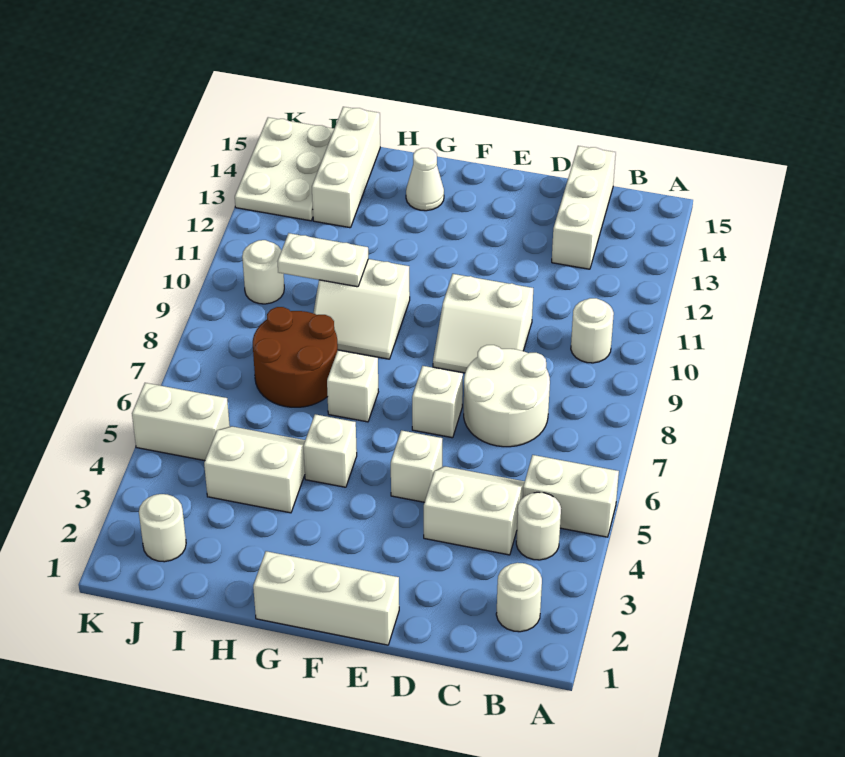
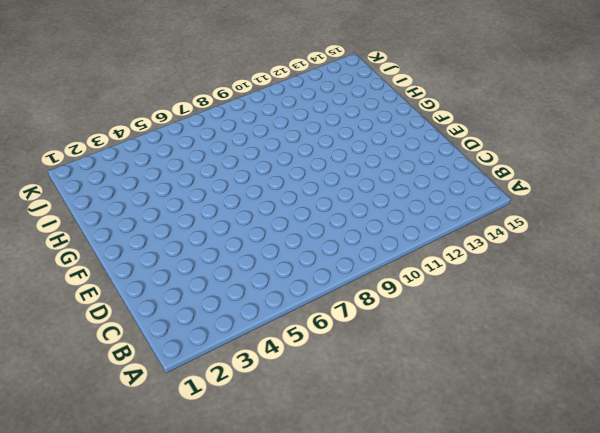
none -> white brick A5:B5 level 1
none -> white round brick B2 level 1
none -> white round brick B4 level 1

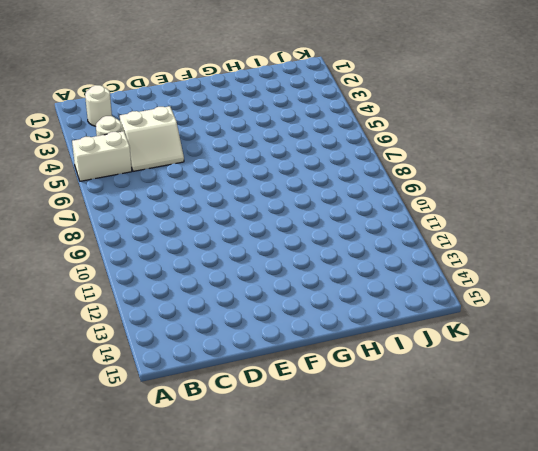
none -> white round brick B10 level 1
none -> white round brick C7:D8 level 1
none -> white brick C13:C15 level 1

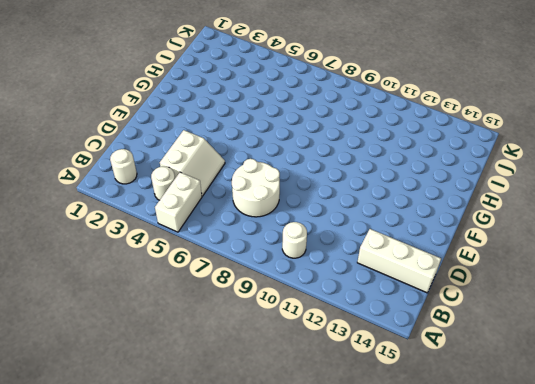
none -> white slope D9:E10 level 1 top 10
none -> white brick E1:G1 level 1
none -> white brick E5 level 1

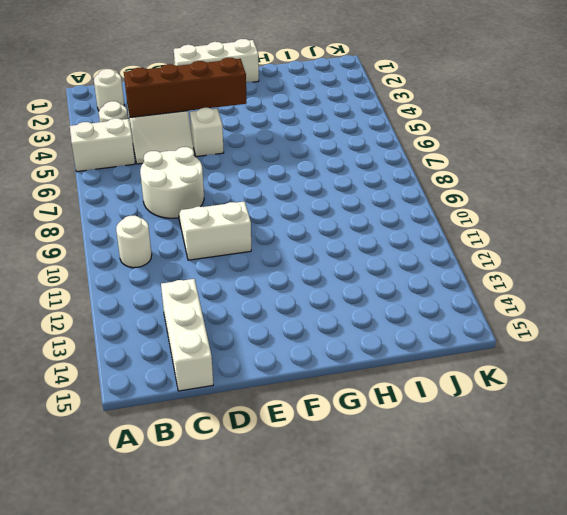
brown brick C4:F4 level 2 -> none
none -> white brick E7 level 1
none -> white brick G5 level 1
none -> white brick G7 level 1

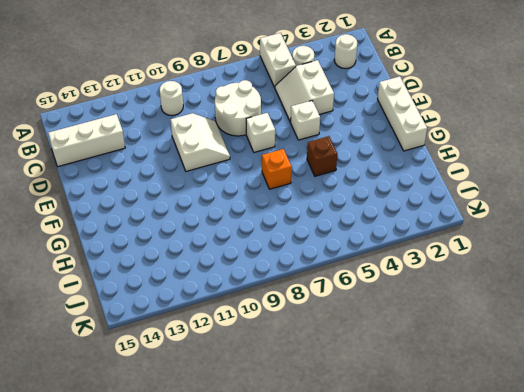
brown brick G5 level 1 -> white brick G5 level 1
orange brick G7 level 1 -> white brick G7 level 1
none -> white slope G9:H10 level 1 top 10
none -> white cone G14 level 1
none -> white slope H4:I5 level 1 top 4

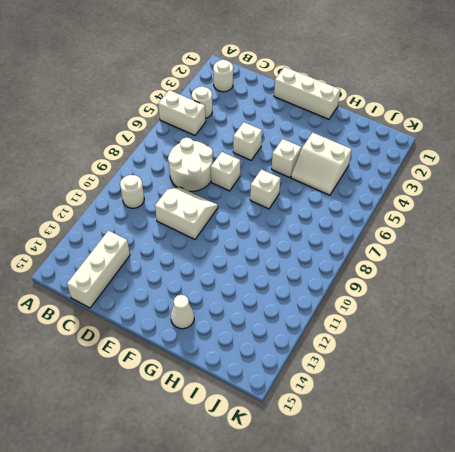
none -> white slope C4:D5 level 1 top 4
none -> white slope G9:H10 level 1 top 10
none -> brown round brick H7:I8 level 1

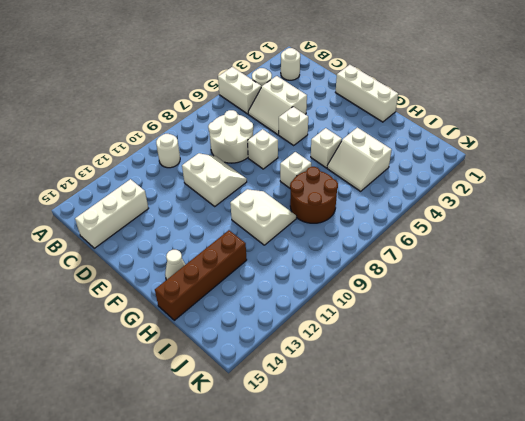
brown brick H12:H15 level 1 -> none
none -> white brick I13:I15 level 1
none -> white round brick J2 level 1
none -> white brick J5:K5 level 1

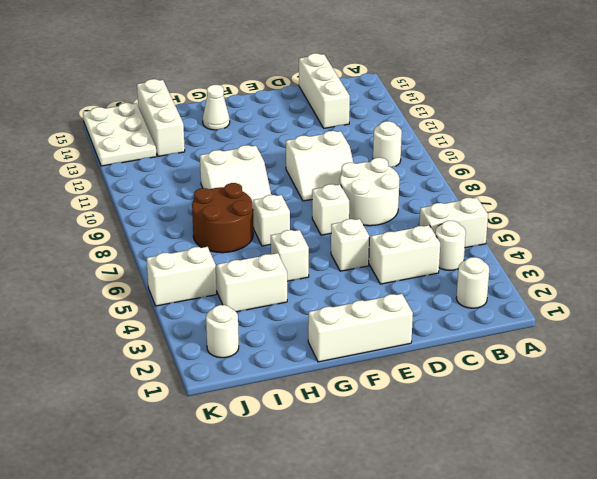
none -> white round brick J10 level 1
none -> white plate H10:I10 level 2

